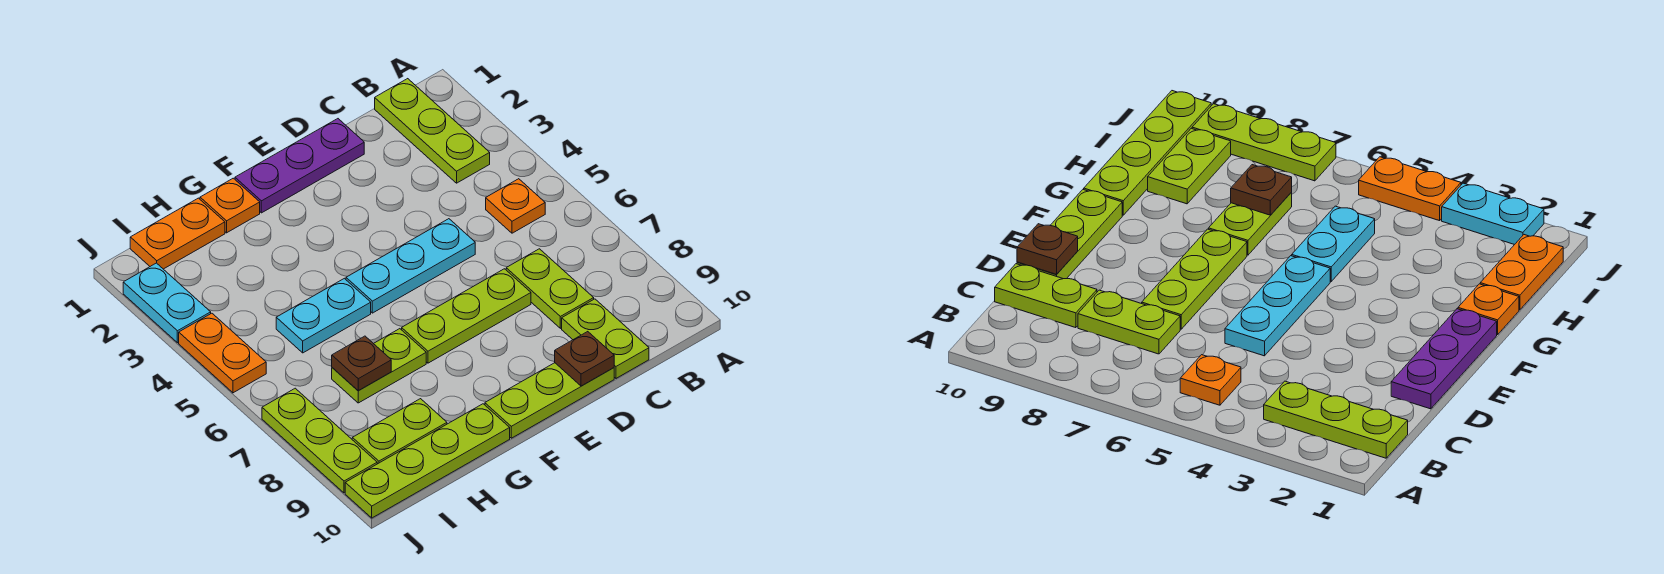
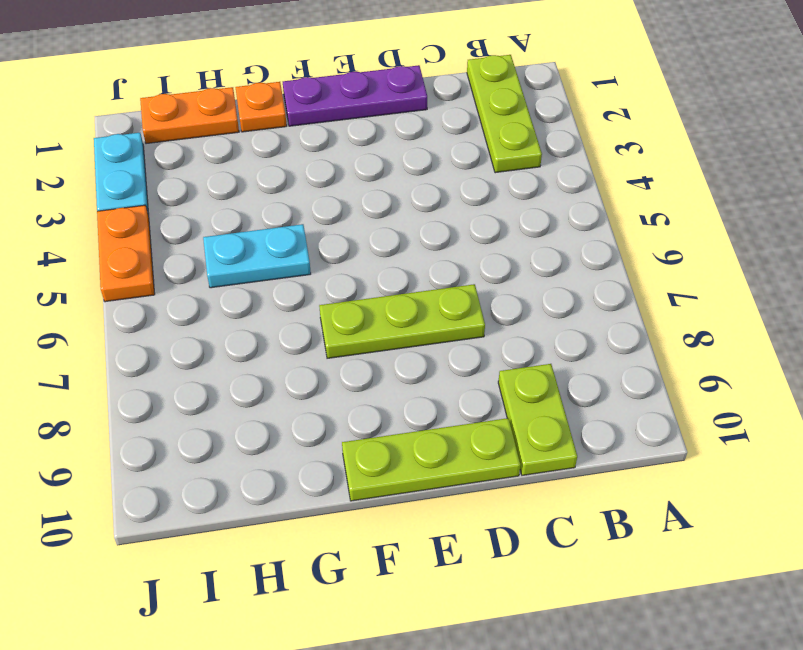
none -> orange plate B5 level 1
none -> lime plate C7:C8 level 1
none -> cyan plate D5:F5 level 1

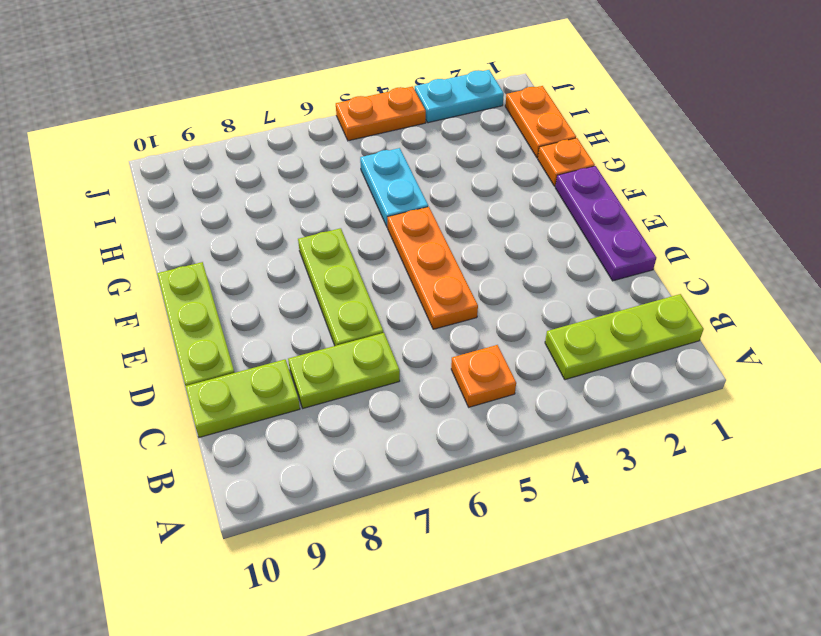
orange plate D5:F5 level 1 -> cyan plate D5:F5 level 1
none -> lime plate G7:H7 level 1
none -> lime plate G10:J10 level 1
none -> lime plate H9:I9 level 1

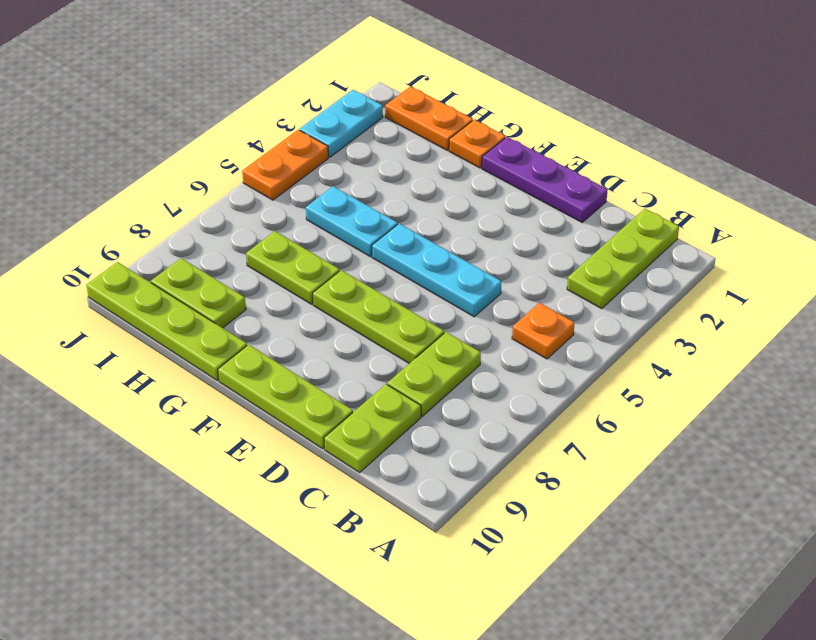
none -> lime plate J7:J9 level 1
none -> brown plate D10 level 2
none -> brown plate H7 level 2

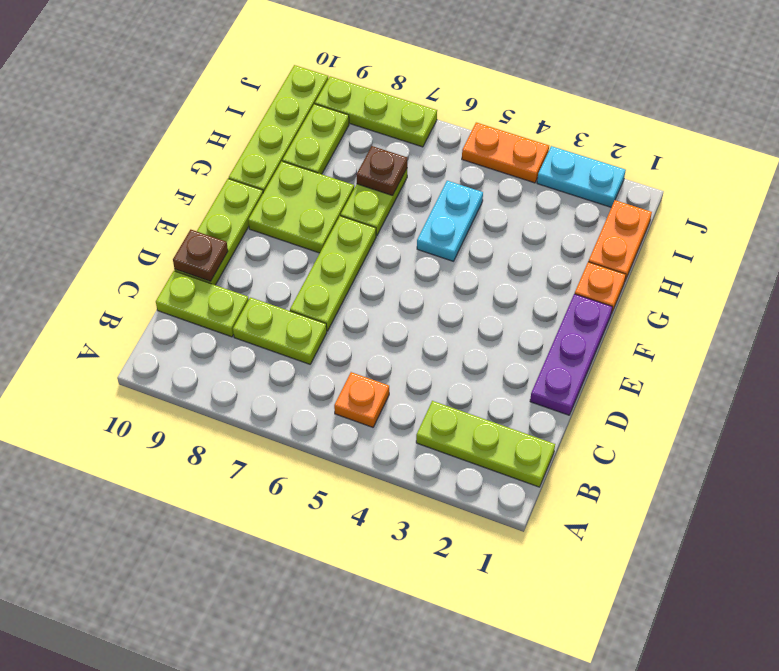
lime plate F8:G9 level 1 -> none
none -> cyan plate D5:F5 level 1

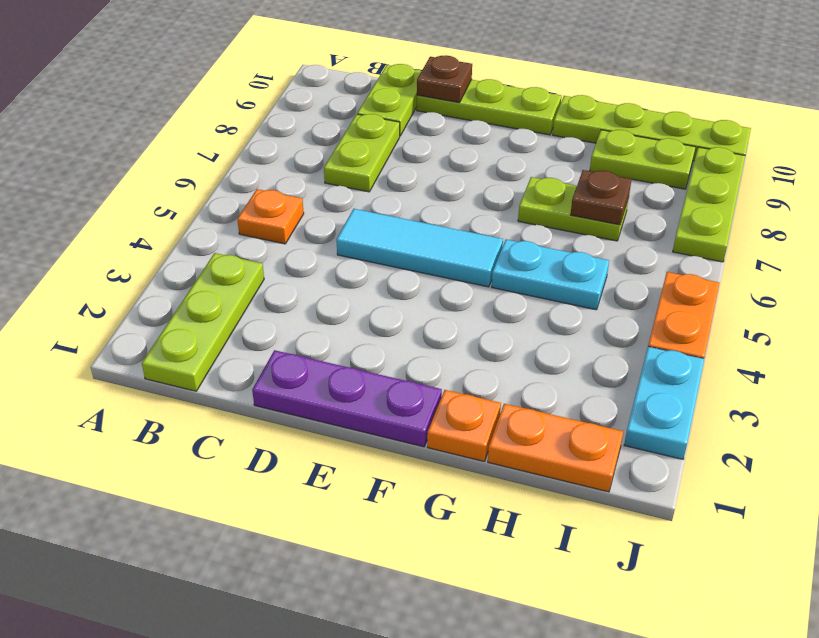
cyan tile D5:F5 level 1 -> cyan plate D5:F5 level 1
none -> lime plate D7:F7 level 1

